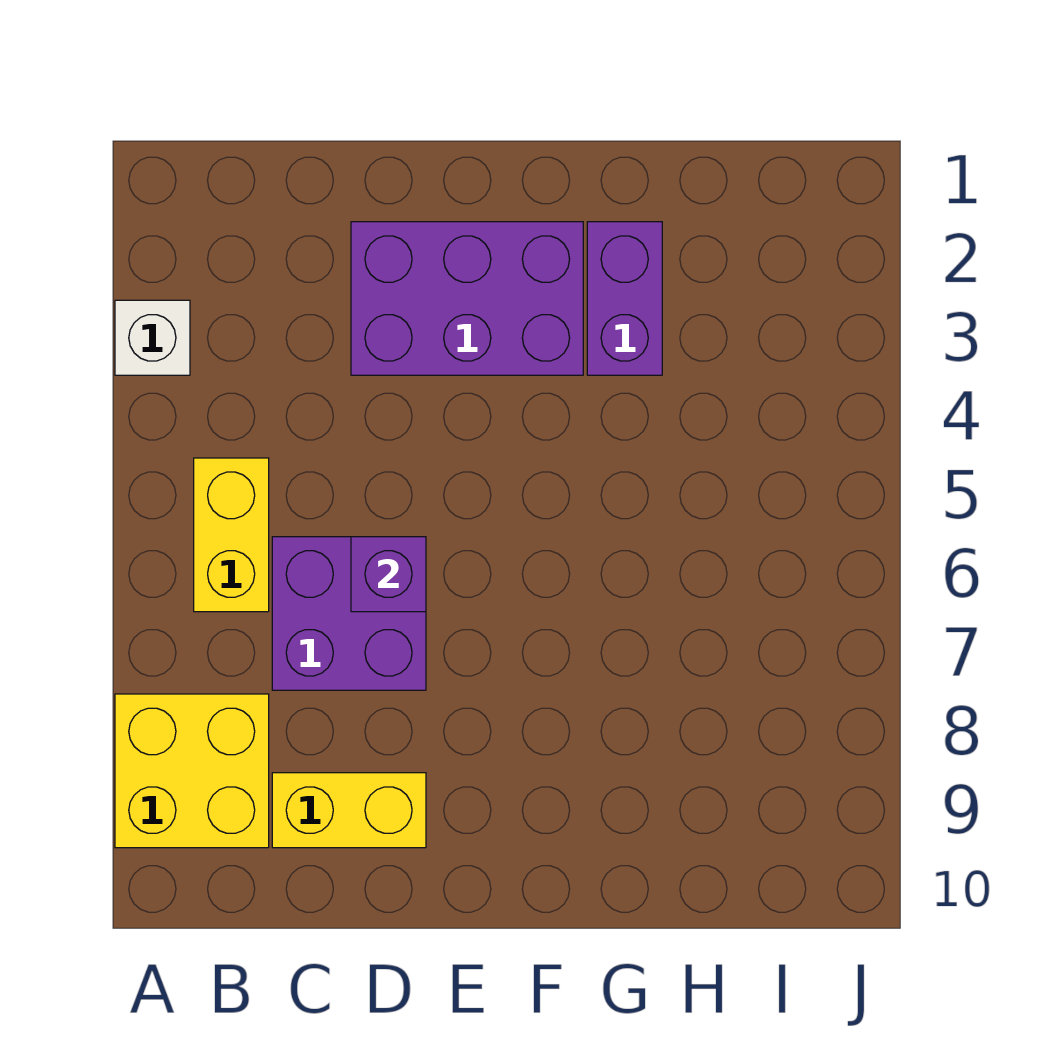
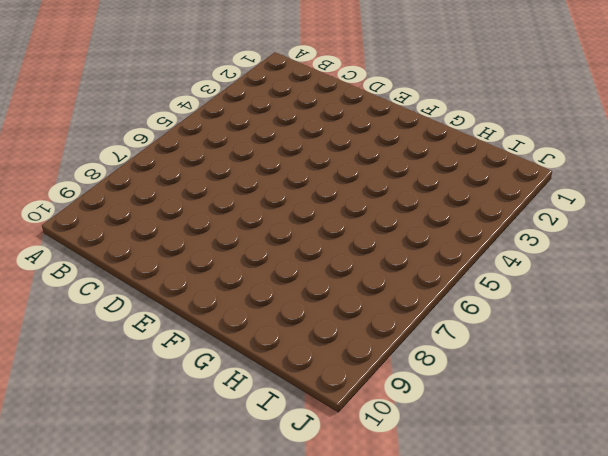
none -> white brick A3 level 1
none -> yellow brick A8:B9 level 1

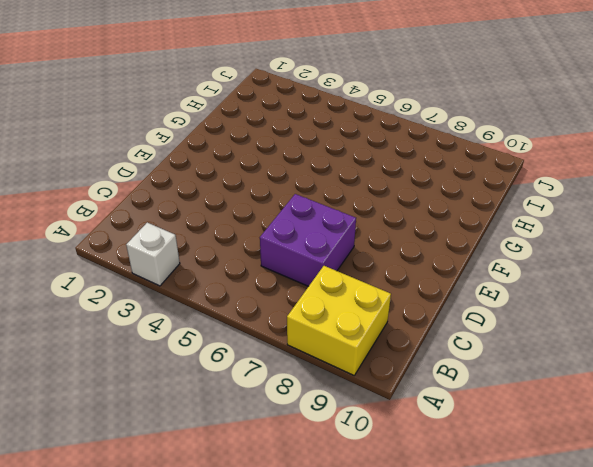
none -> yellow brick B5:B6 level 1
none -> yellow brick C9:D9 level 1

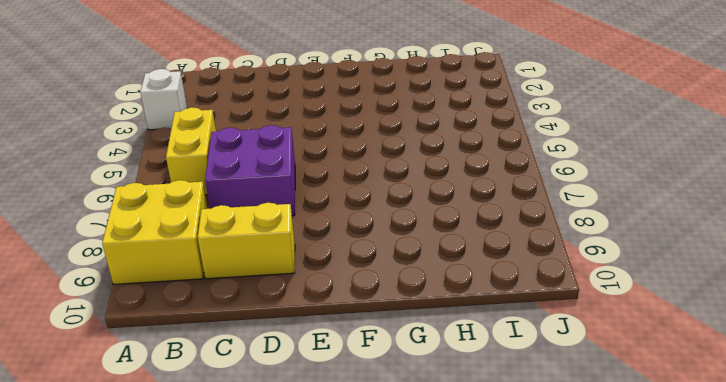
none -> purple brick D2:F3 level 1
none -> purple brick G2:G3 level 1

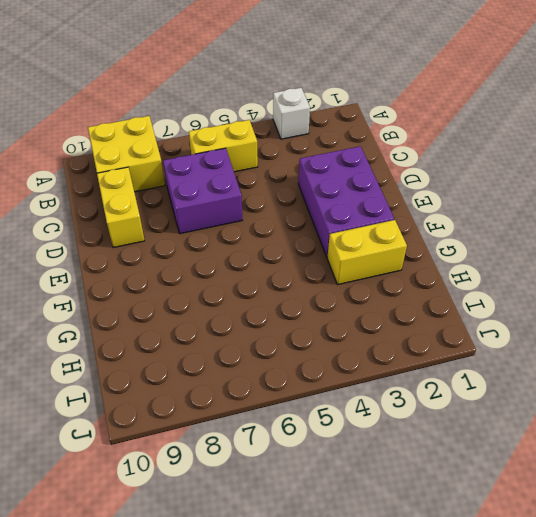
yellow brick G2:G3 level 1 -> purple brick G2:G3 level 1
none -> purple brick D6 level 2

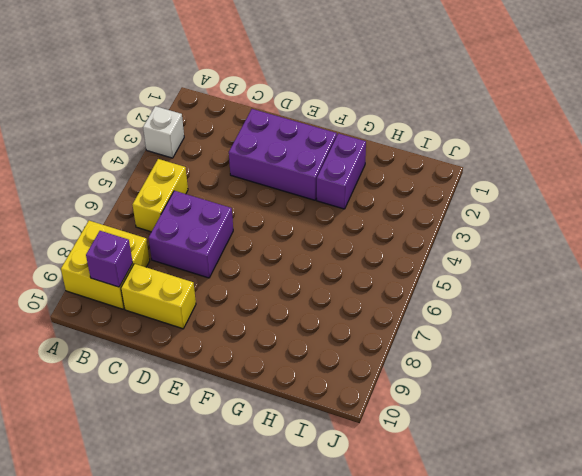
purple brick B9 level 2 -> purple brick D6 level 2

